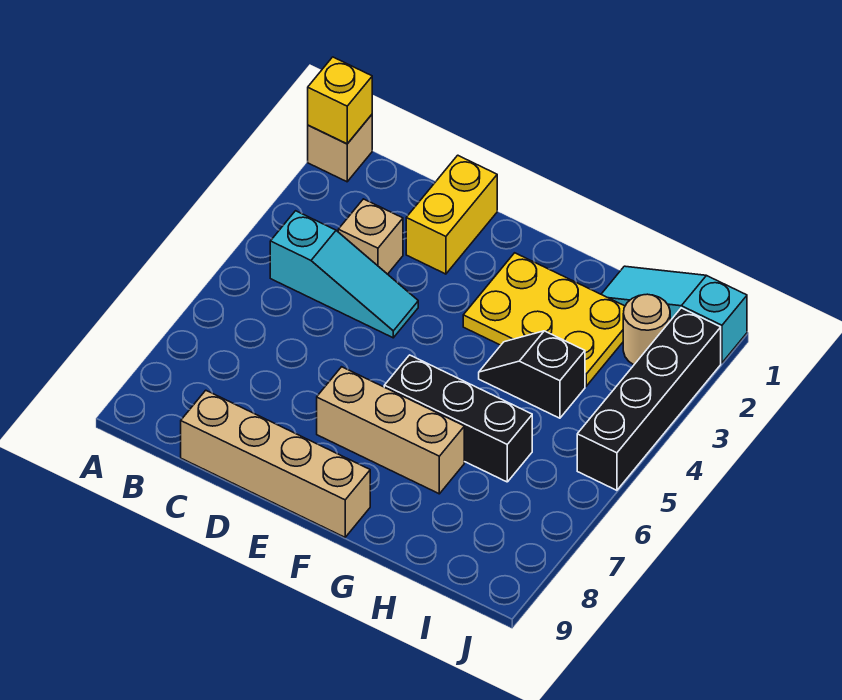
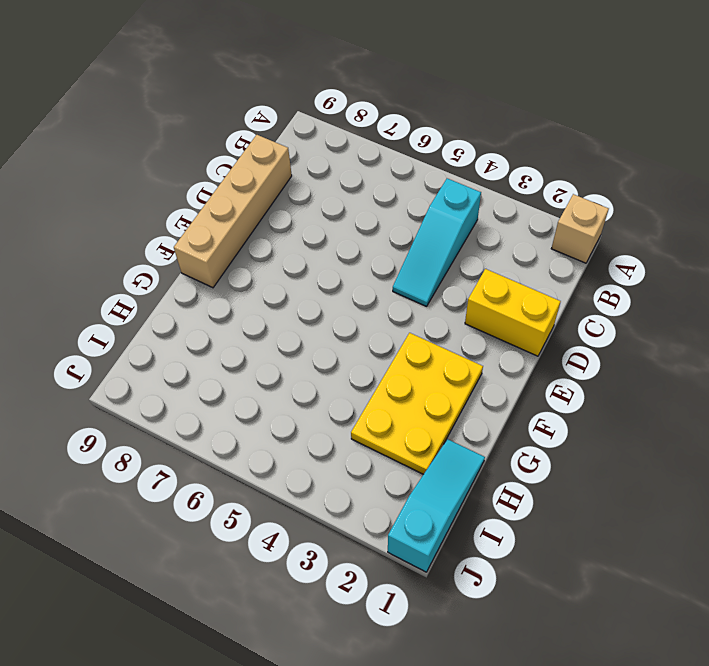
none -> tan brick C3 level 1
none -> tan brick E7:G7 level 1
none -> black brick F6:H6 level 1

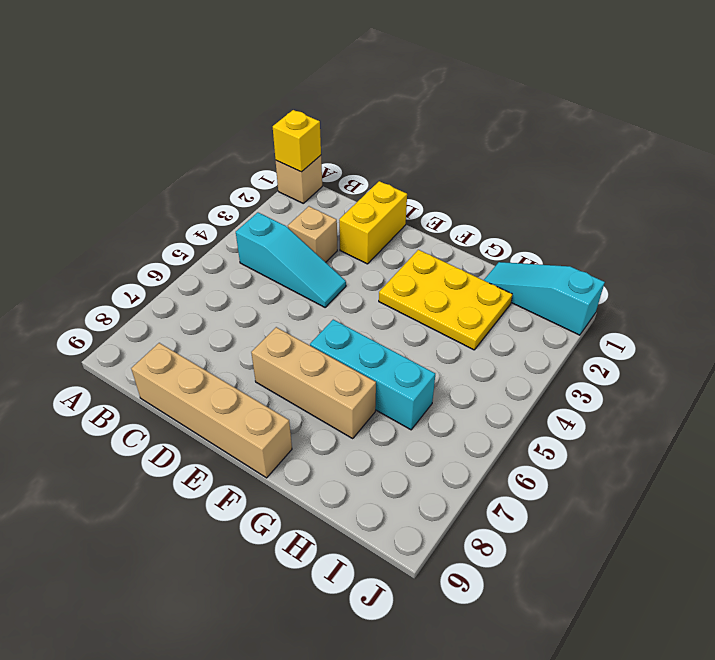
cyan brick F6:H6 level 1 -> black brick F6:H6 level 1
none -> black slope G4:H4 level 1 top H
none -> tan round brick I2 level 1
none -> black brick J2:J5 level 1

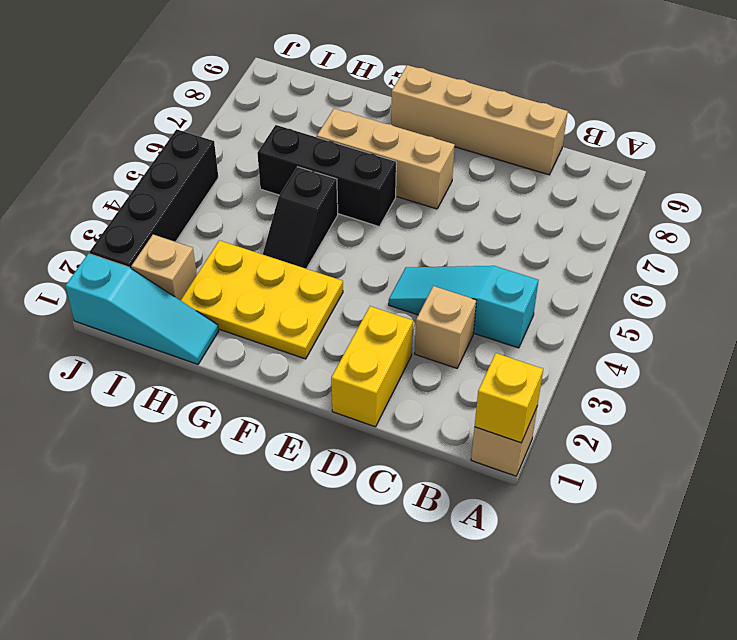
black slope G4:G5 level 1 top 5 -> black slope G4:H4 level 1 top H
tan brick I2 level 1 -> tan round brick I2 level 1

